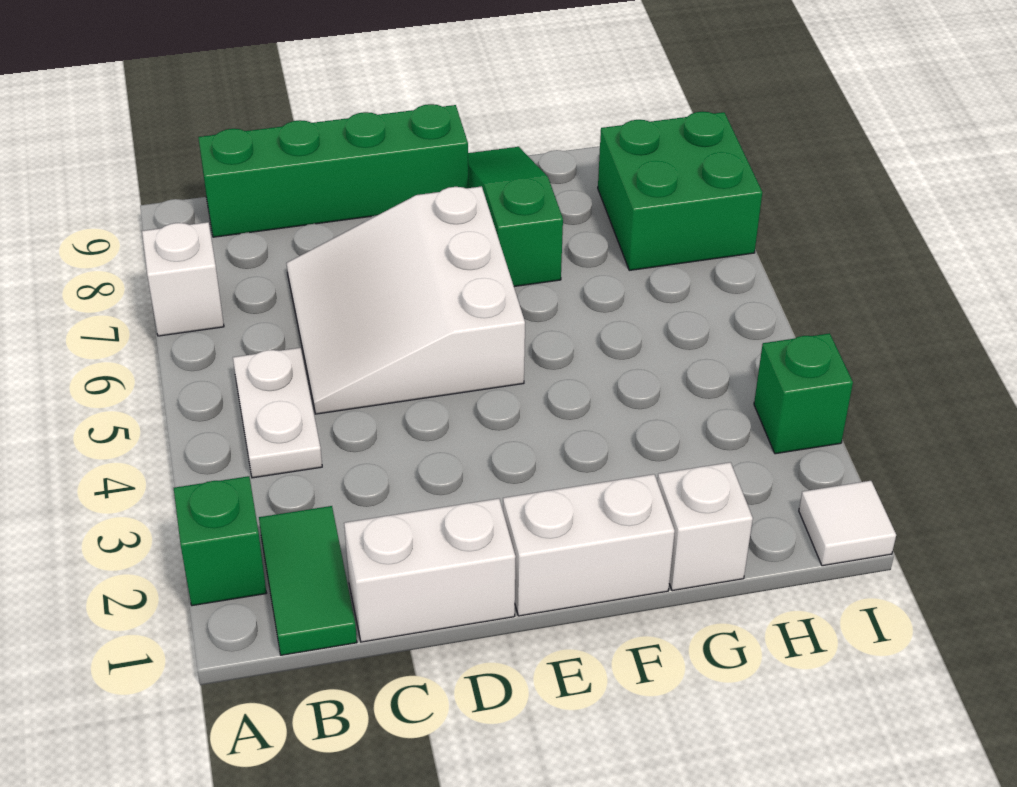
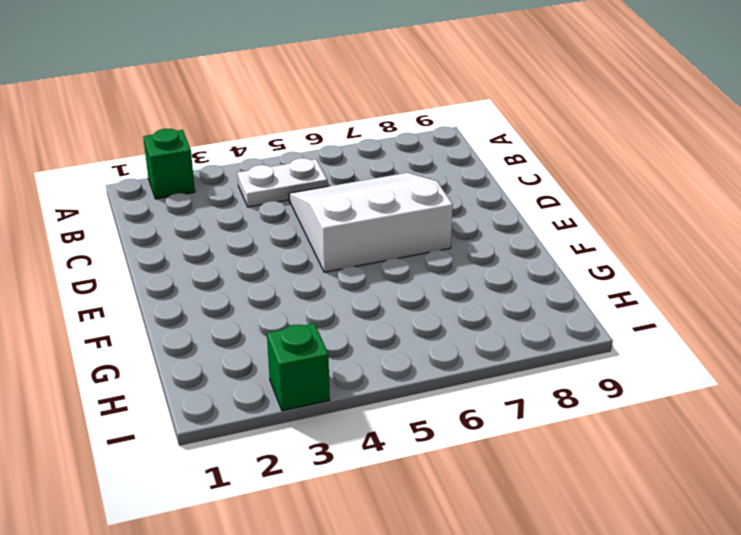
none -> white brick A7 level 1
none -> green tile B1:B2 level 1
none -> green brick B9:E9 level 1

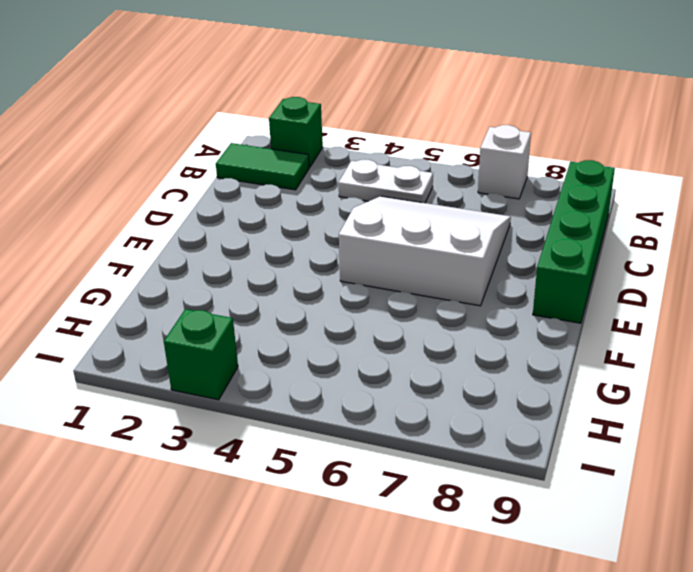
none -> white brick C1:D1 level 1
none -> white brick E1:F1 level 1
none -> green slope F7:F9 level 1 top 7

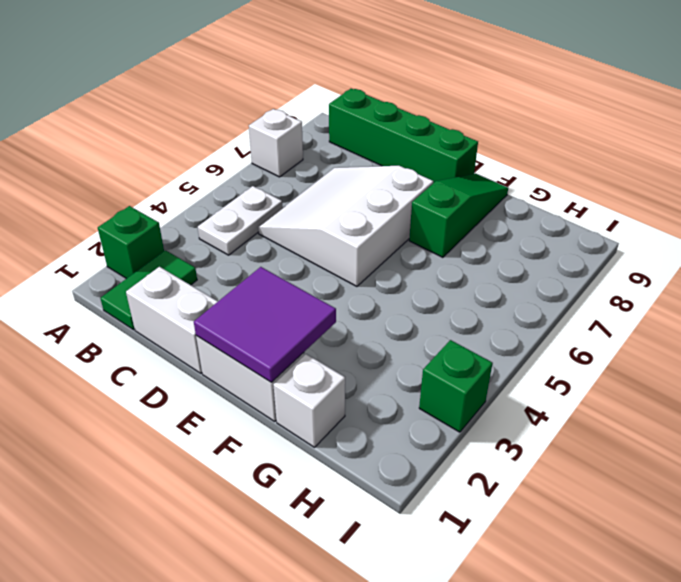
purple tile E1:F2 level 2 -> none
none -> green brick H7:I8 level 1
none -> white tile I1 level 1

